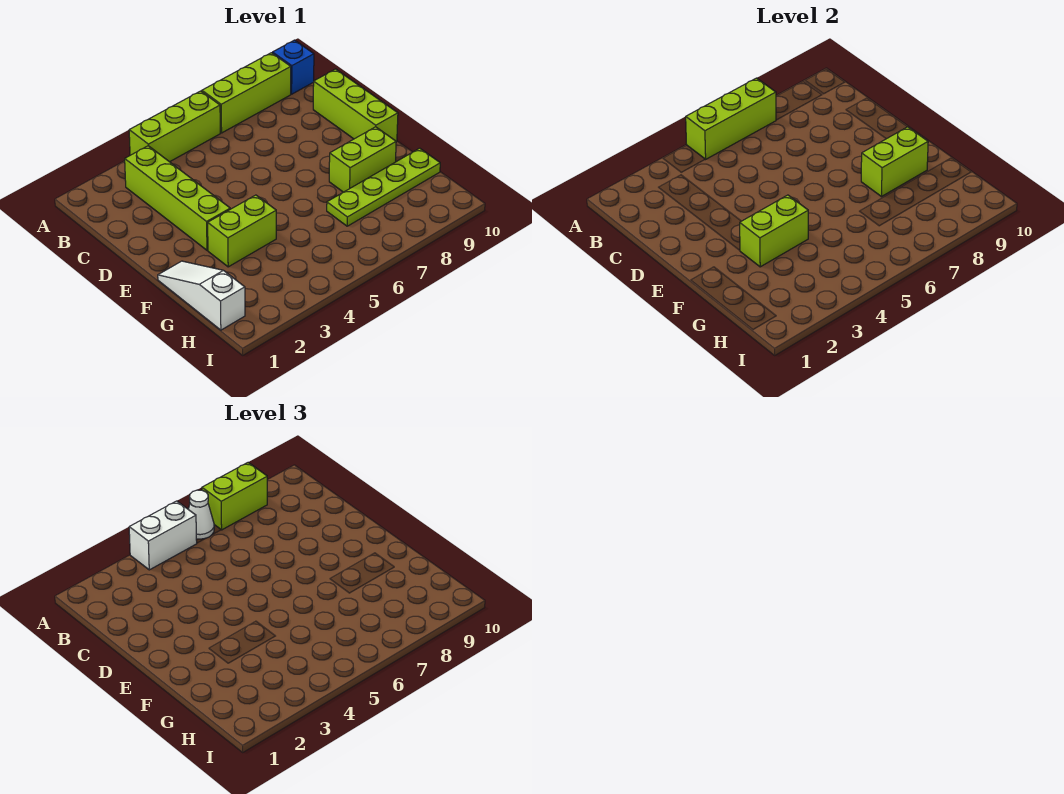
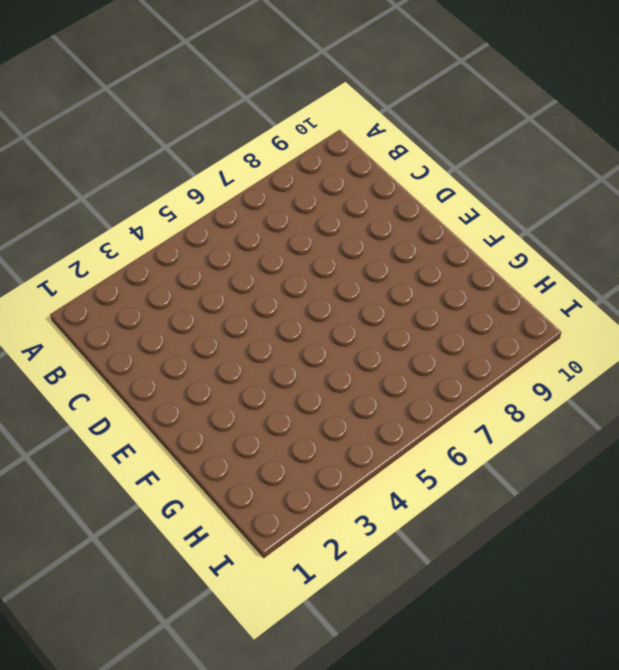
none -> lime brick A4:A6 level 1
none -> lime brick A7:A9 level 1
none -> blue brick A10 level 1

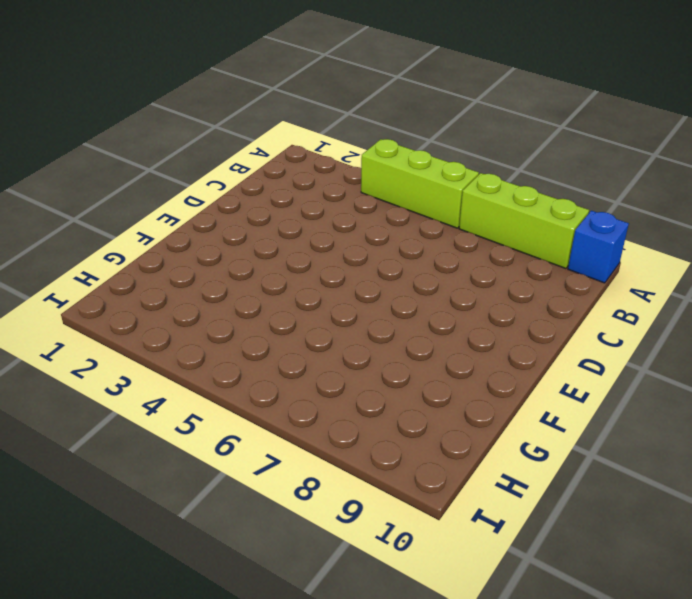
none -> lime brick B3:E3 level 1
none -> lime brick C10:E10 level 1
none -> white slope F1:H1 level 1 top H

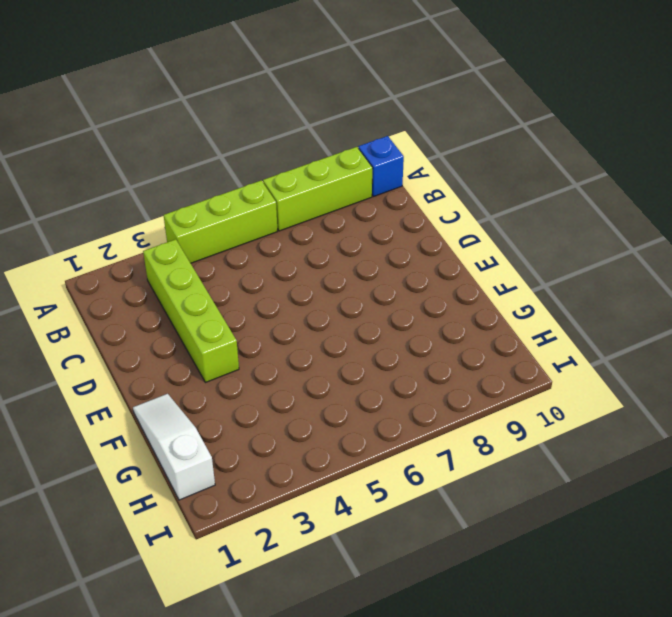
none -> lime brick C10:E10 level 1
none -> lime brick F3:F4 level 1
none -> lime brick F8:F9 level 1

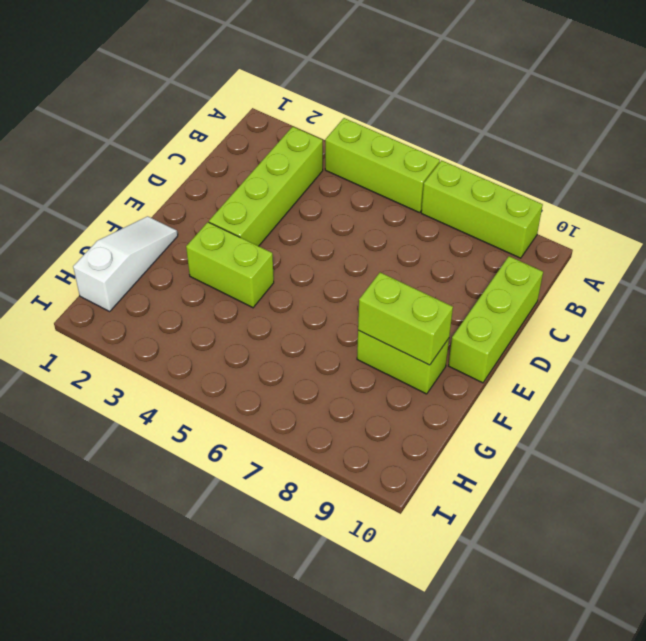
none -> blue brick A10 level 1
none -> lime plate G7:G10 level 1
none -> lime brick A5:A7 level 2

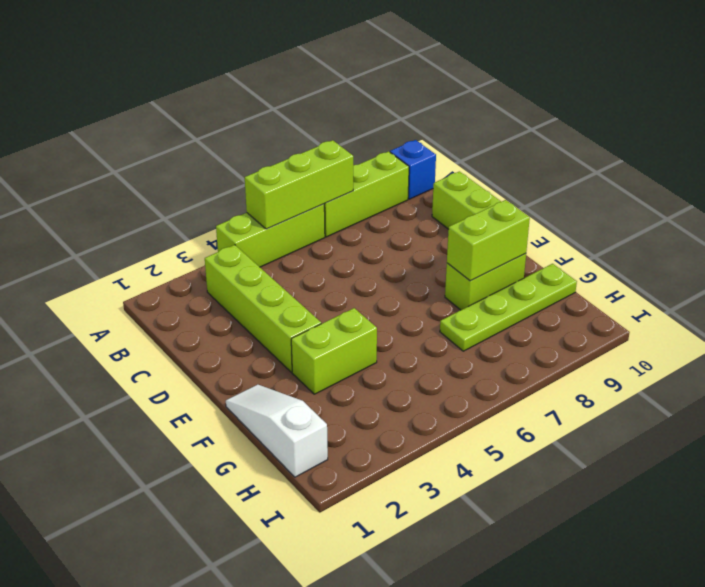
none -> lime brick F3:F4 level 2
none -> white brick A4:A5 level 3
none -> white cone A6 level 3

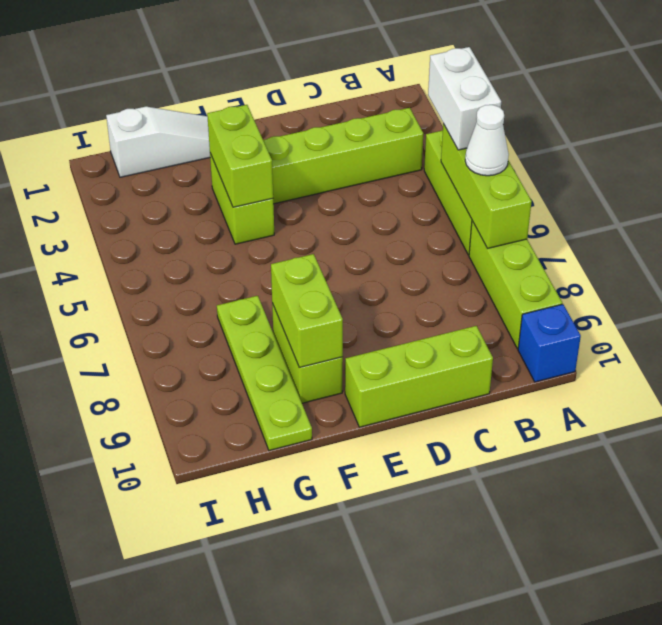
none -> lime brick A7:A8 level 3

